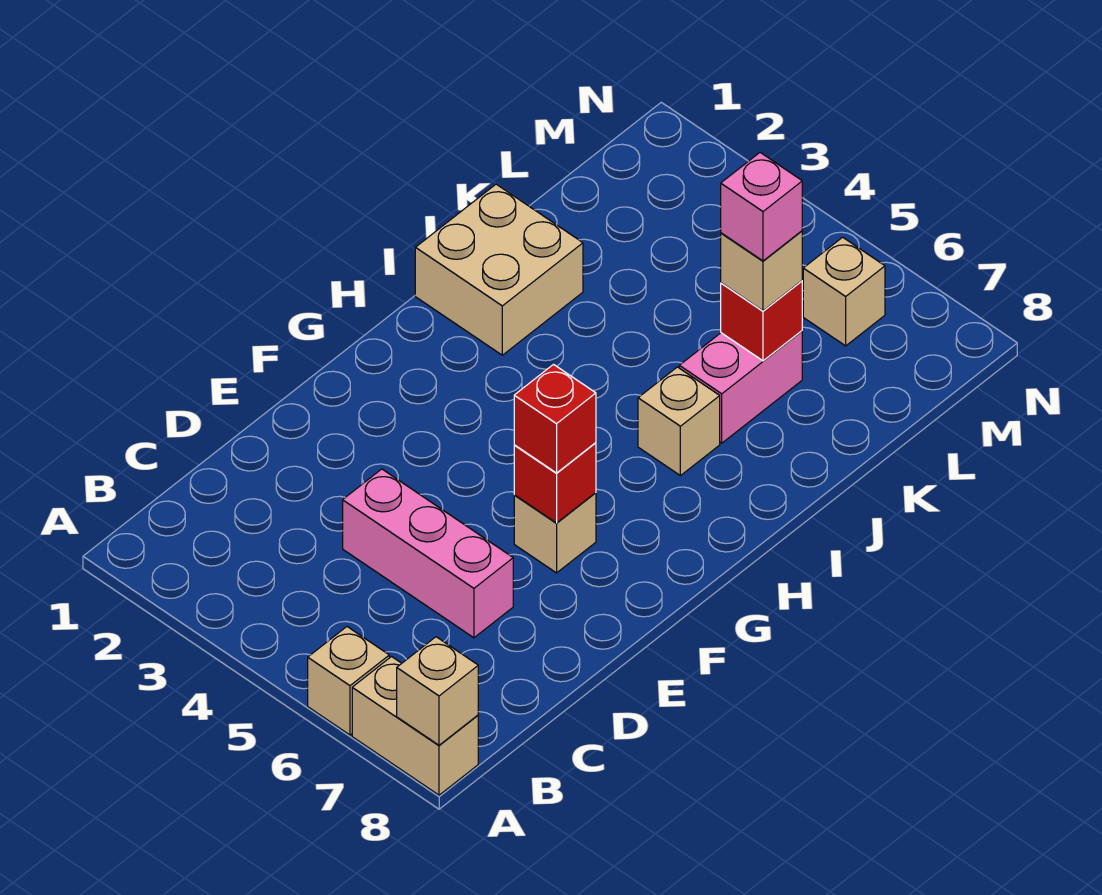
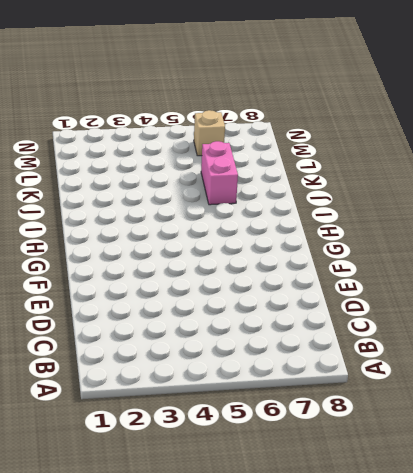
none -> tan brick A6 level 1
none -> tan brick A7:A8 level 1
none -> pink brick D4:D6 level 1

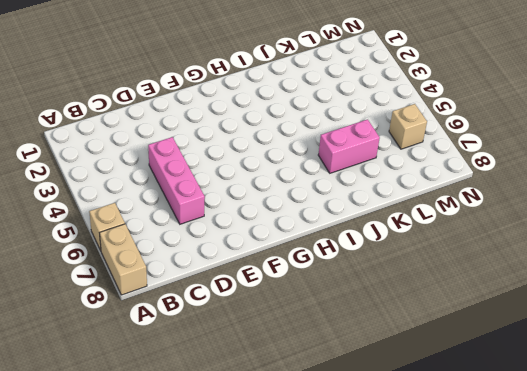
none -> tan brick F6 level 1
none -> tan brick I1:J2 level 1
none -> tan brick I6 level 1

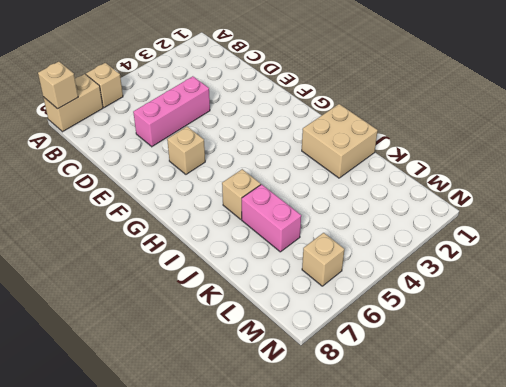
none -> red brick F6 level 2
none -> red brick K6 level 2
none -> red brick F6 level 3

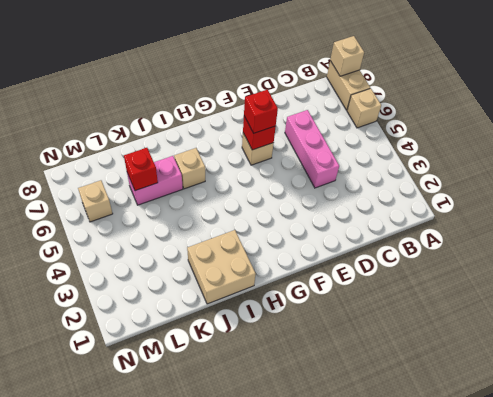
none -> tan brick K6 level 3
none -> pink brick K6 level 4

